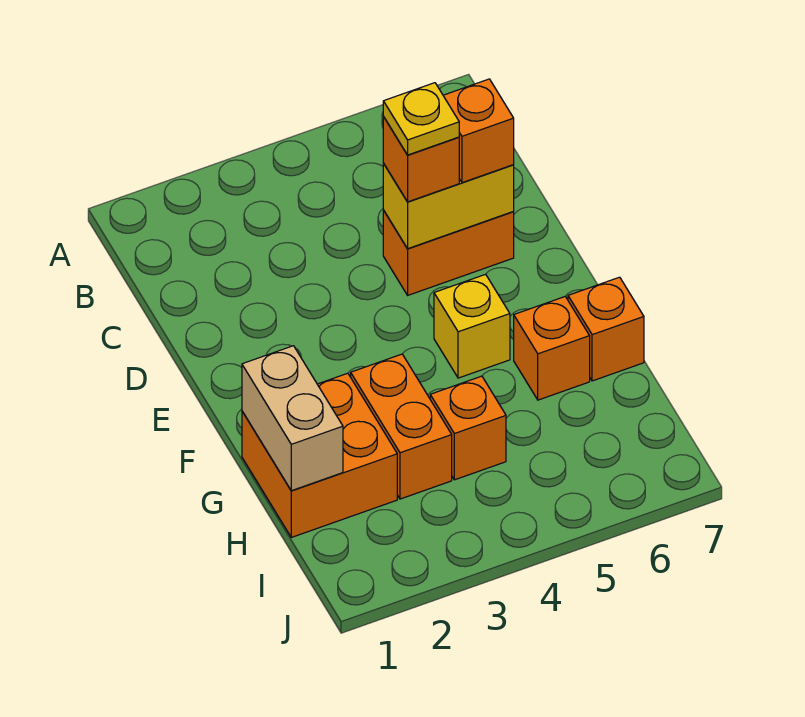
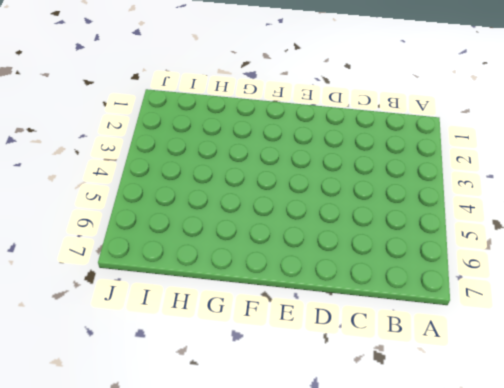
none -> orange brick D5:D6 level 1
none -> yellow brick F5 level 1
none -> orange brick G1:H2 level 1

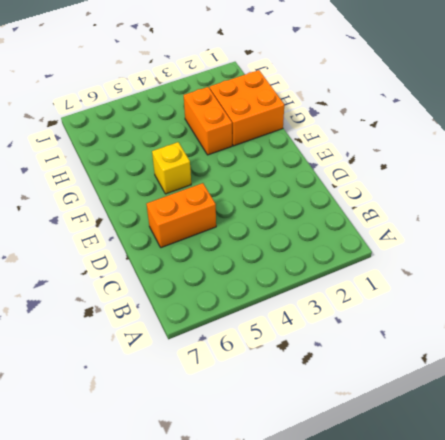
none -> orange brick G6 level 1
none -> orange brick G7 level 1
none -> orange brick H4 level 1

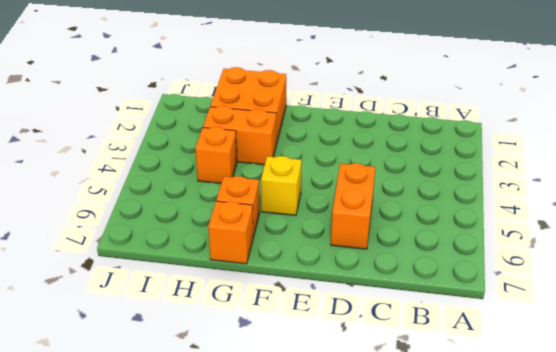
none -> yellow brick D5:D6 level 2
none -> tan brick G1:H1 level 2
none -> orange brick D5 level 3

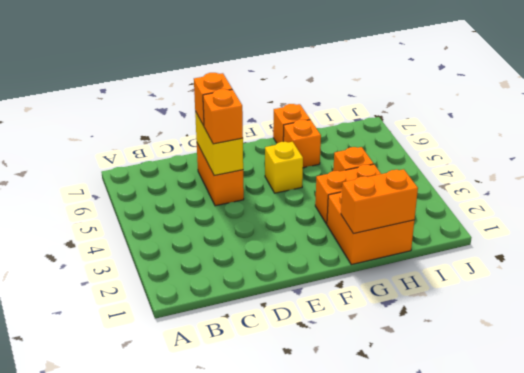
orange brick G1:H1 level 2 -> tan brick G1:H1 level 2
none -> yellow plate D5 level 4

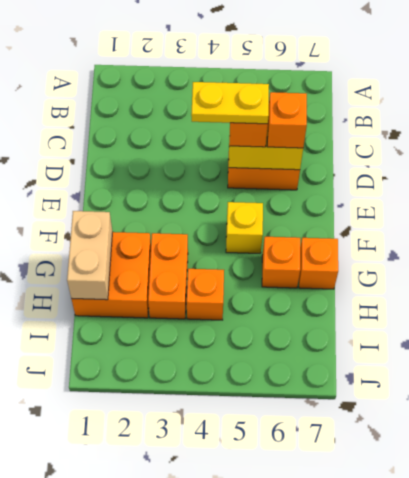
yellow plate D4:D5 level 4 -> yellow plate D5 level 4

